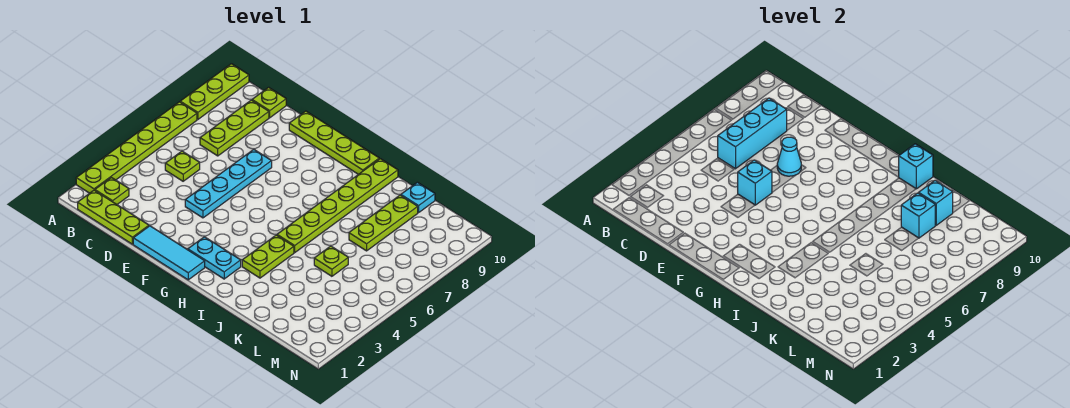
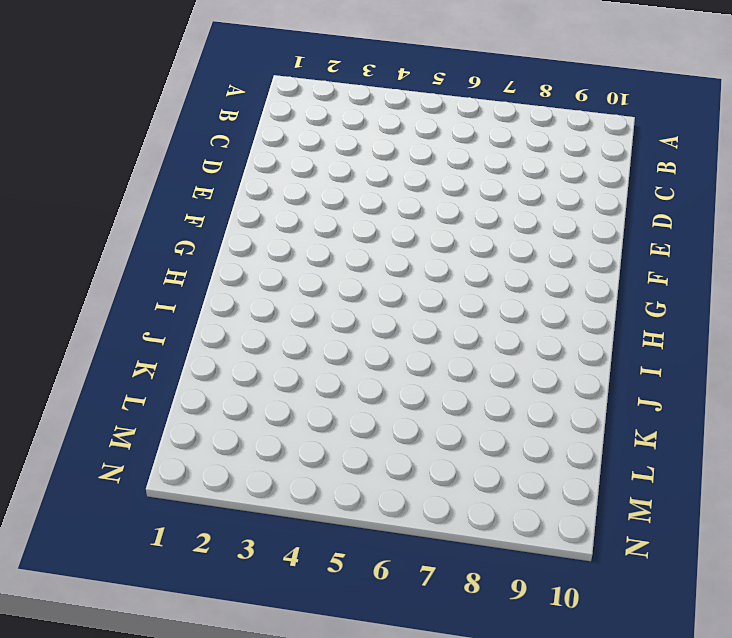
none -> lime plate A2:A7 level 1
none -> lime plate A8:A10 level 1
none -> lime plate B1:D1 level 1

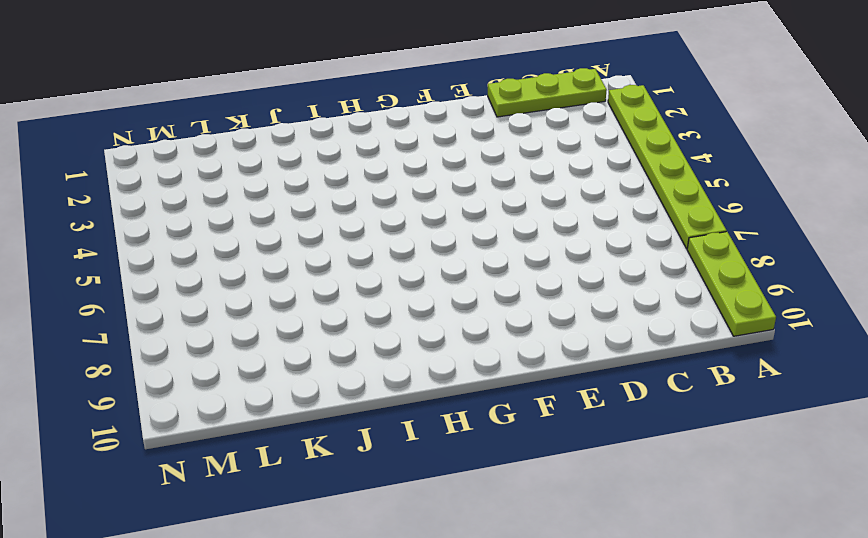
none -> lime plate B2 level 1
none -> lime plate C5 level 1
none -> lime plate C7:C9 level 1

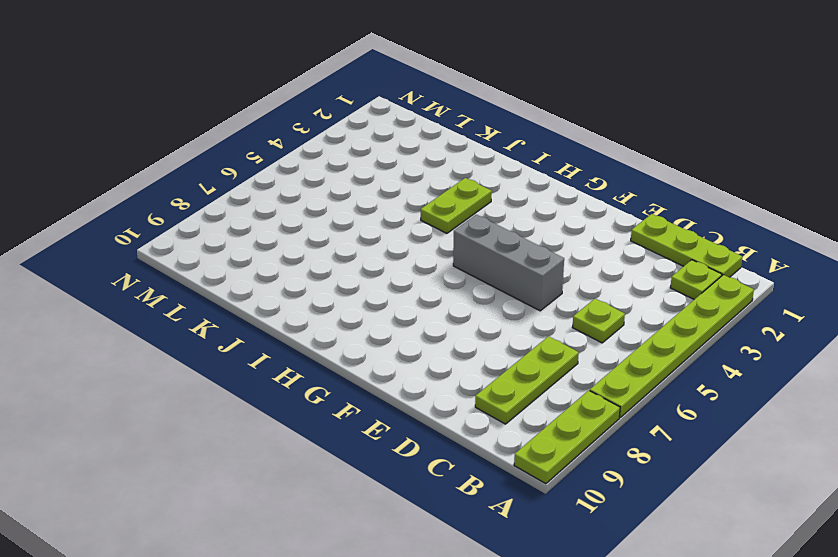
grey brick E5:G5 level 1 -> cyan plate E4:E7 level 1
none -> lime plate C10 level 1
none -> cyan tile E1:G1 level 1
none -> lime plate E10:H10 level 1

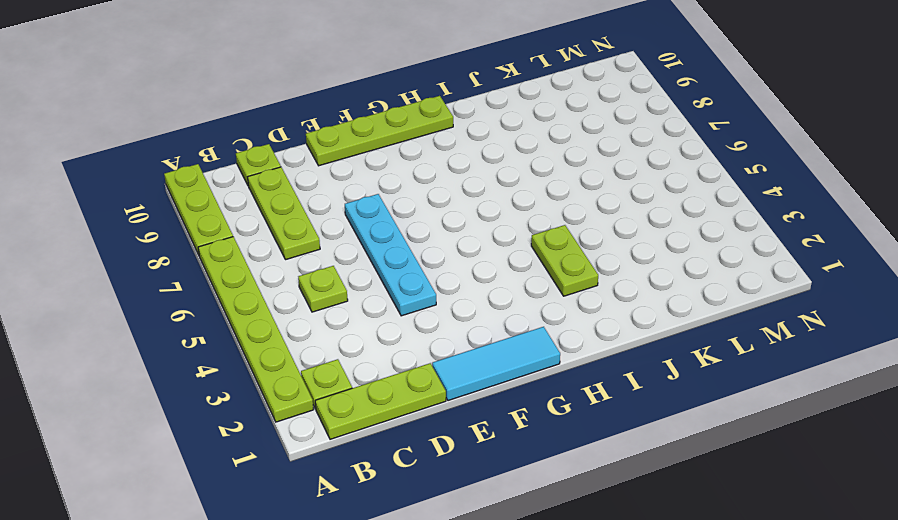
none -> cyan plate G2:H2 level 1
none -> lime plate I5:I10 level 1
none -> lime plate K5 level 1

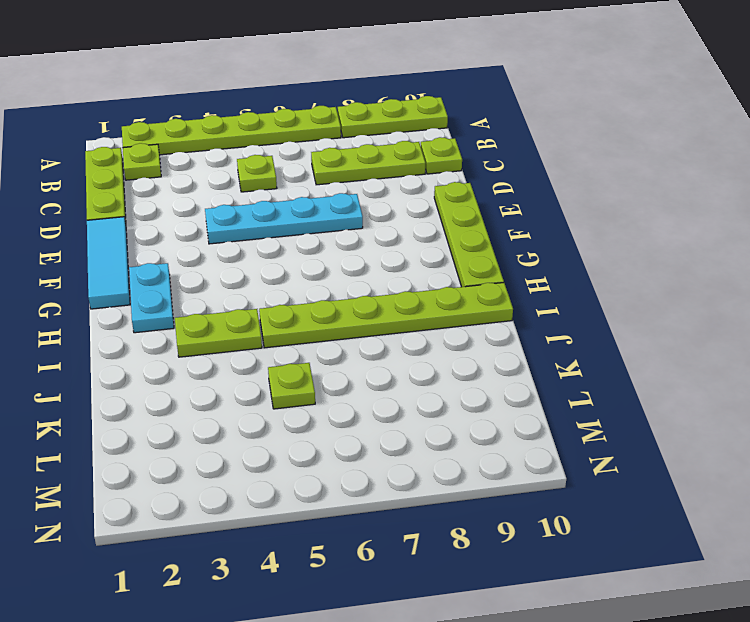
none -> lime plate K7:K9 level 1
none -> cyan plate K10 level 1
none -> cyan brick C6:C8 level 2

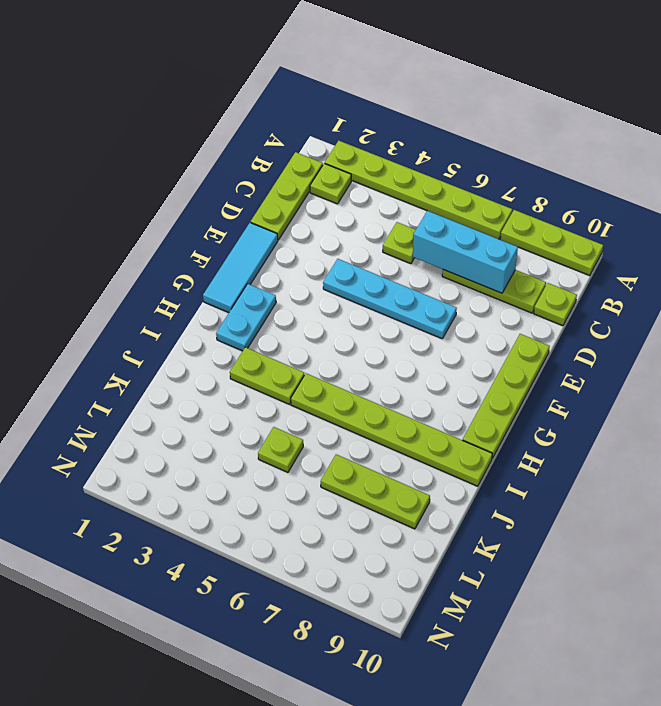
none -> cyan plate K10 level 1
none -> cyan brick E5 level 2
none -> cyan cone E7 level 2

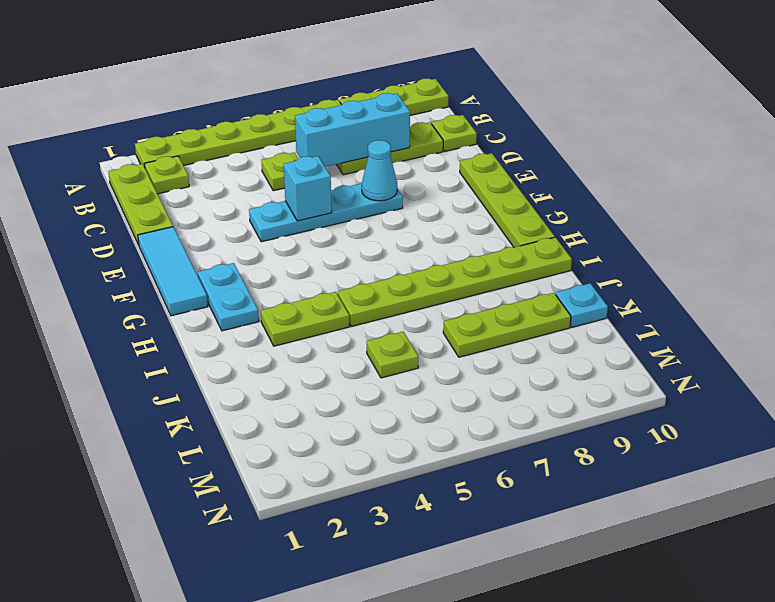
none -> cyan brick I10 level 2
none -> cyan brick K8 level 2
none -> cyan brick K9 level 2

